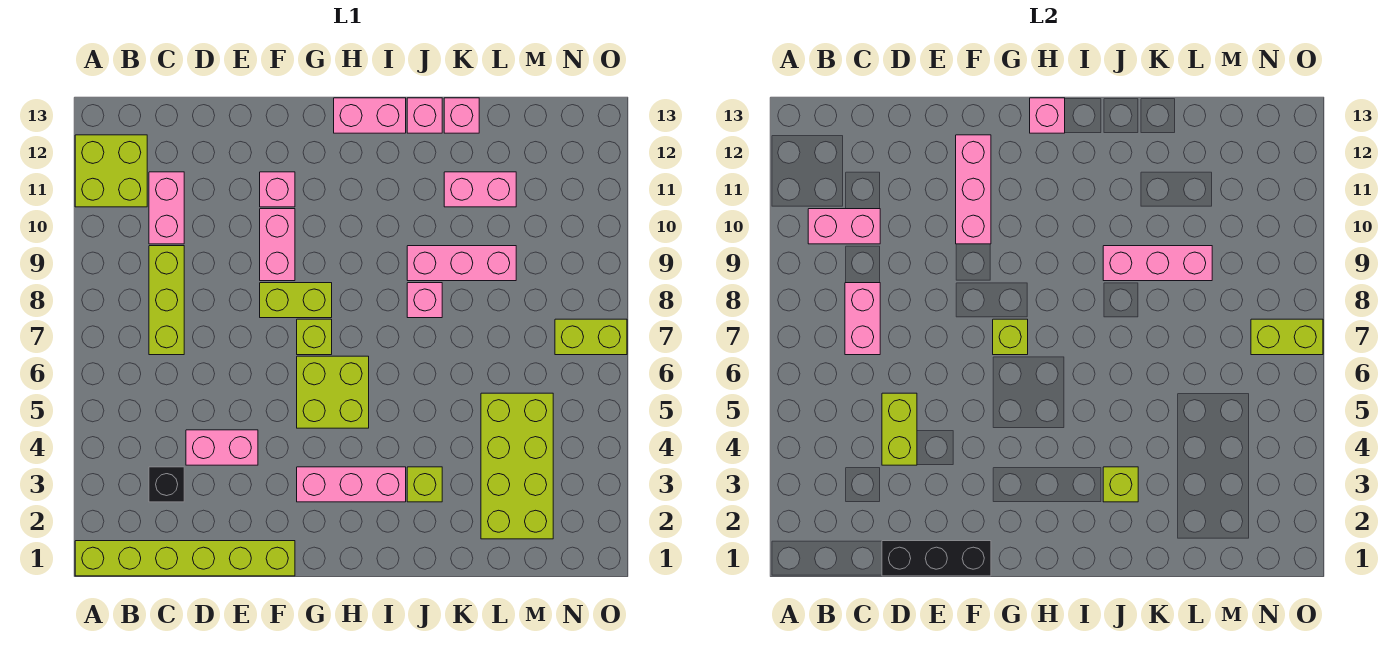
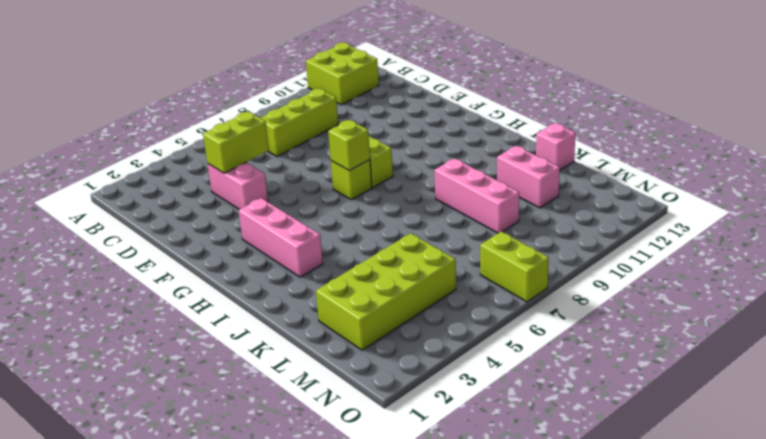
none -> lime brick A1:F1 level 1
none -> black brick C3 level 1
none -> pink brick C10:C11 level 1
none -> pink brick F9:F10 level 1

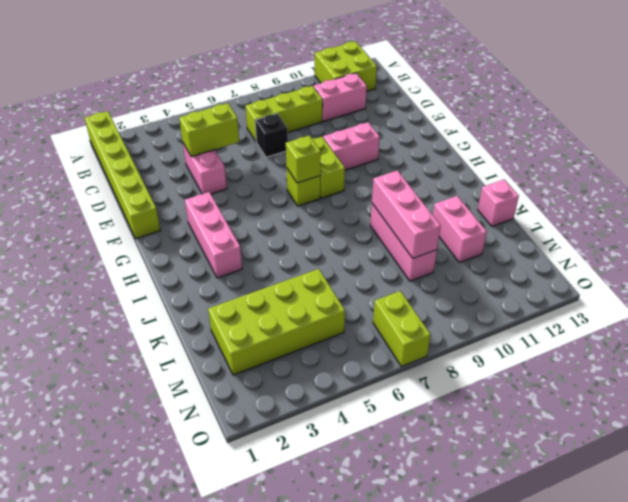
black brick D7 level 1 -> black brick C3 level 1
none -> pink brick F11 level 1
none -> lime brick G5:H6 level 1
none -> pink brick H13:I13 level 1
none -> lime brick J3 level 1

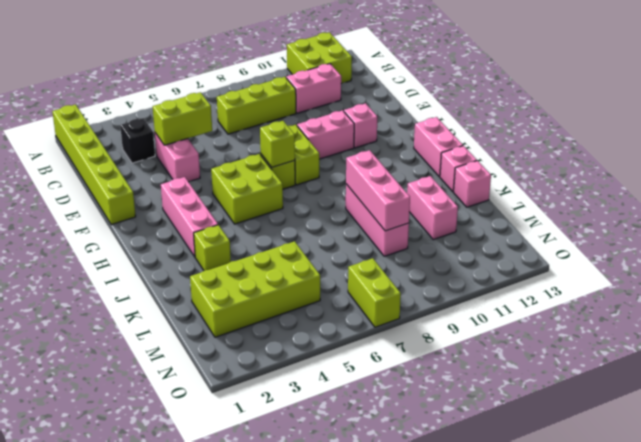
none -> pink brick J8 level 1
none -> pink brick B10:C10 level 2
none -> pink brick C7:C8 level 2
none -> black brick D1:F1 level 2

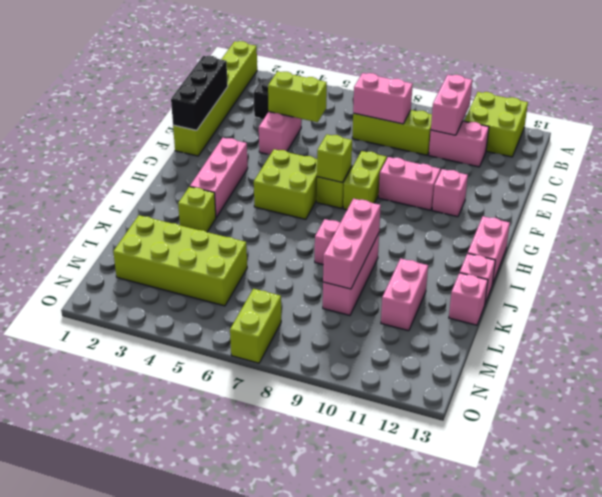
none -> pink brick F10:F12 level 2
none -> pink brick H13 level 2
none -> lime brick J3 level 2
none -> lime brick N7:O7 level 2

